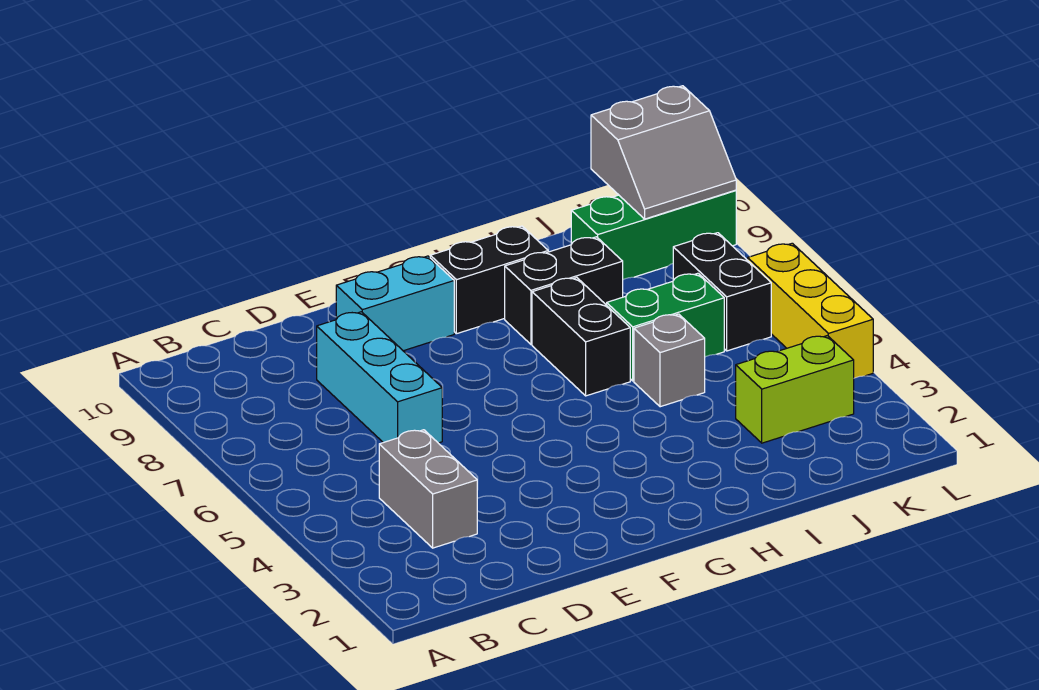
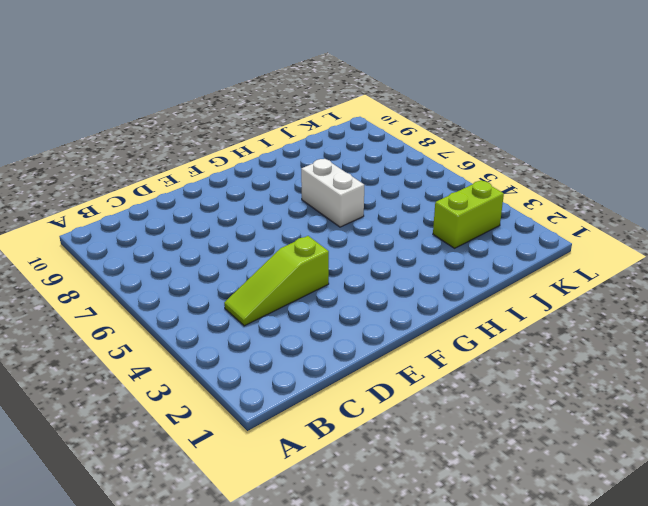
lime slope C4:E4 level 1 top E -> grey brick C3:C4 level 1
white brick H6:H7 level 1 -> black brick H6:H7 level 1
none -> cyan brick D6:D8 level 1
none -> cyan brick E9:F9 level 1
none -> black brick G9:H9 level 1

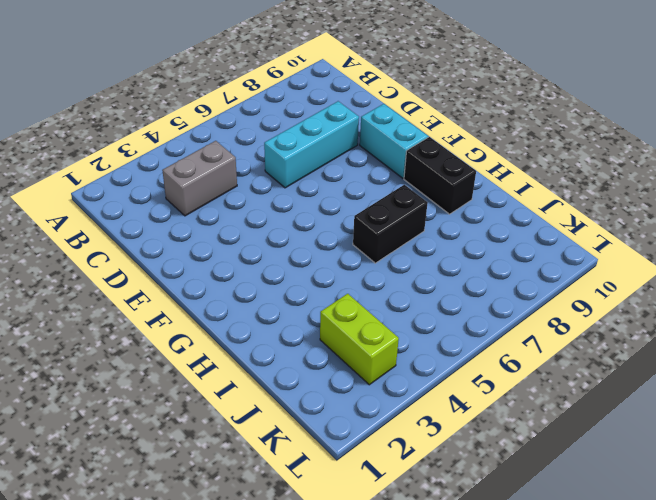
none -> black brick H8:I8 level 1
none -> grey brick I5 level 1
none -> green brick I6:J6 level 1

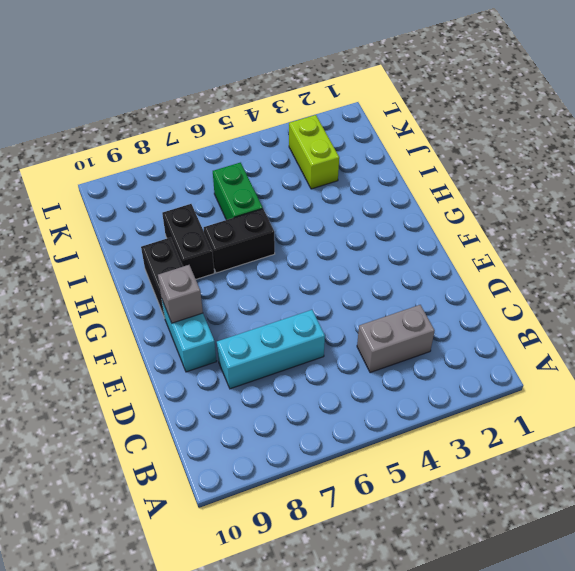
grey brick F9 level 2 -> grey brick I5 level 1
none -> green brick J9:L9 level 1
none -> black brick K6:K7 level 1
none -> yellow brick L4:L6 level 1

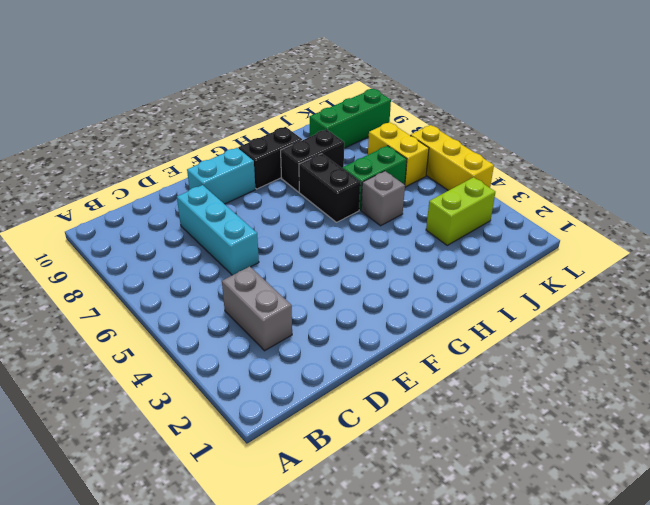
yellow brick K6:K7 level 1 -> black brick K6:K7 level 1
none -> grey slope K9:L10 level 2 top 10

